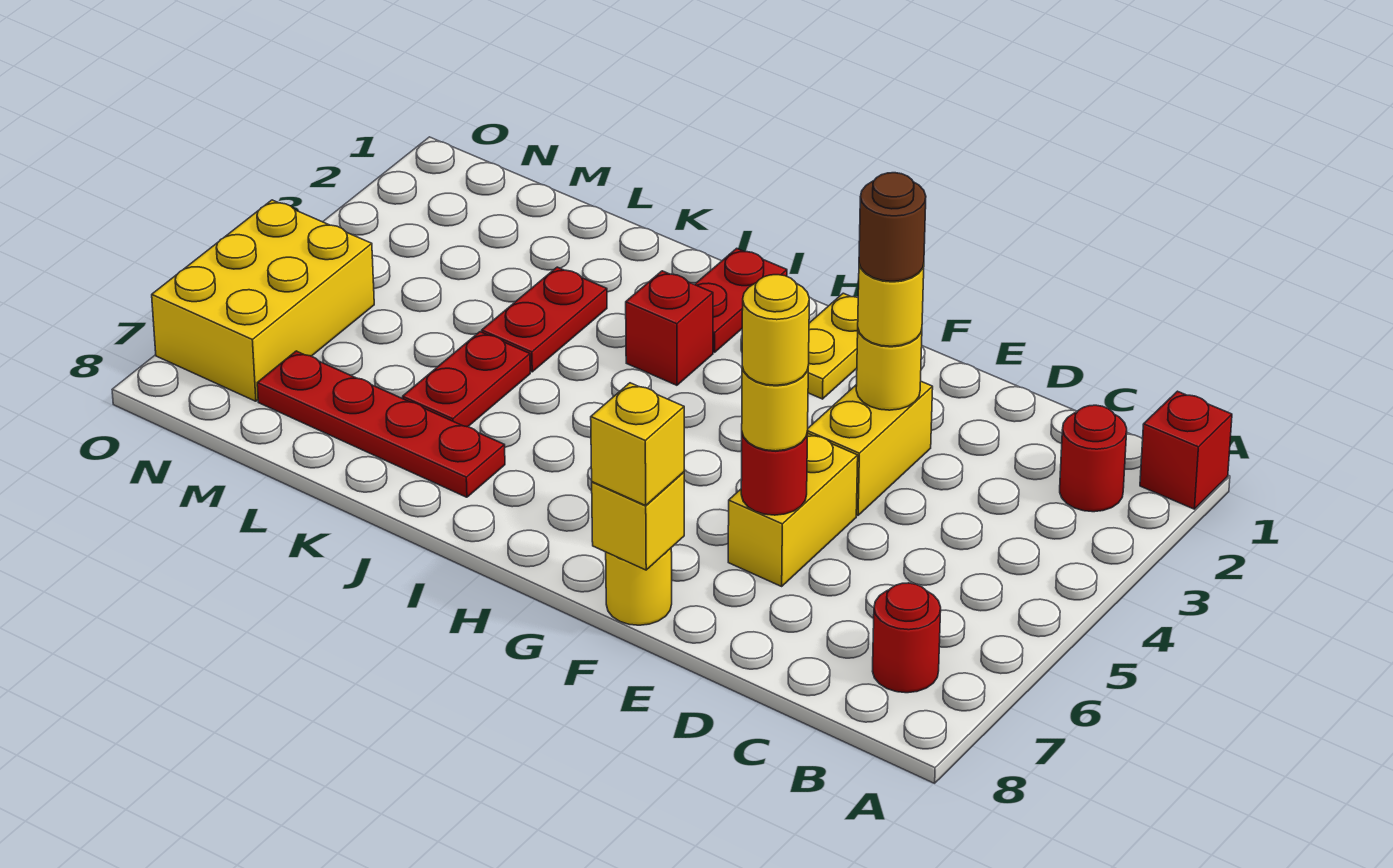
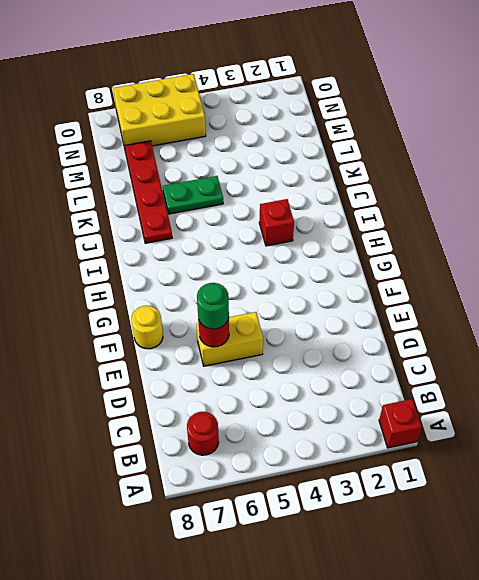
green round brick E6 level 3 -> yellow round brick E6 level 3
green plate K5:K6 level 1 -> red plate K5:K6 level 1
none -> red round brick B2 level 1
none -> yellow brick E3:E4 level 1
none -> yellow plate G1:G2 level 1

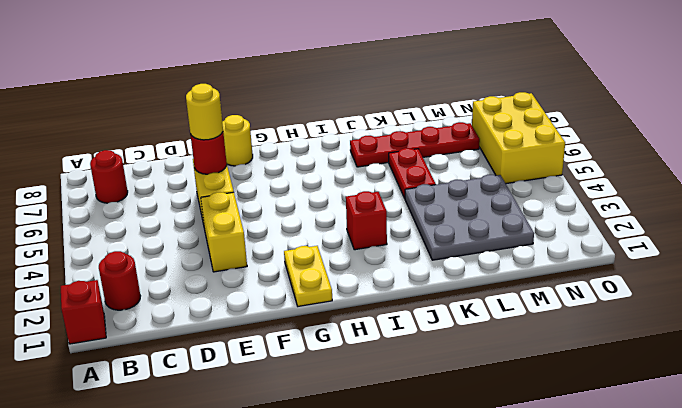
grey plate K2:M4 level 1 -> red plate K3:K4 level 1
none -> red plate I1:I2 level 1
none -> yellow round brick E3 level 2
none -> yellow brick F8 level 2

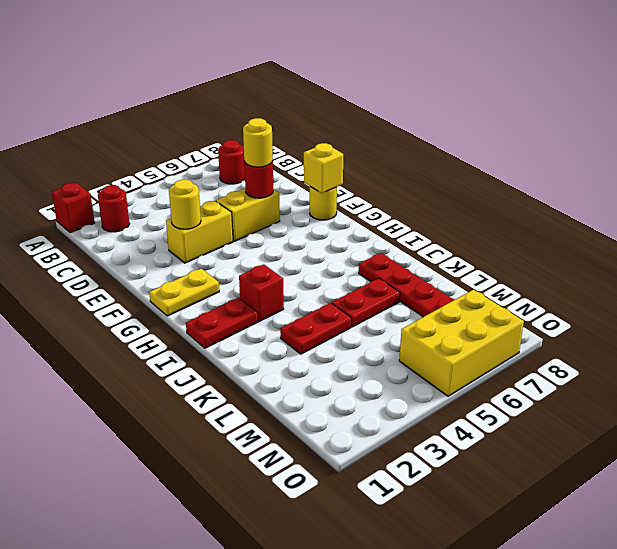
none -> yellow round brick E3 level 3
none -> yellow brick F8 level 3
none -> brown round brick E3 level 4

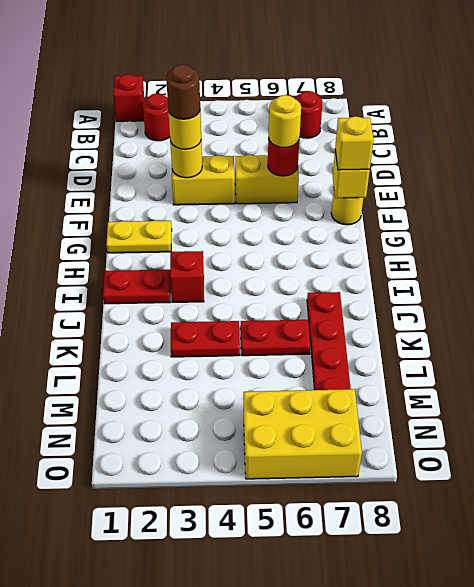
none -> yellow round brick E6 level 4

